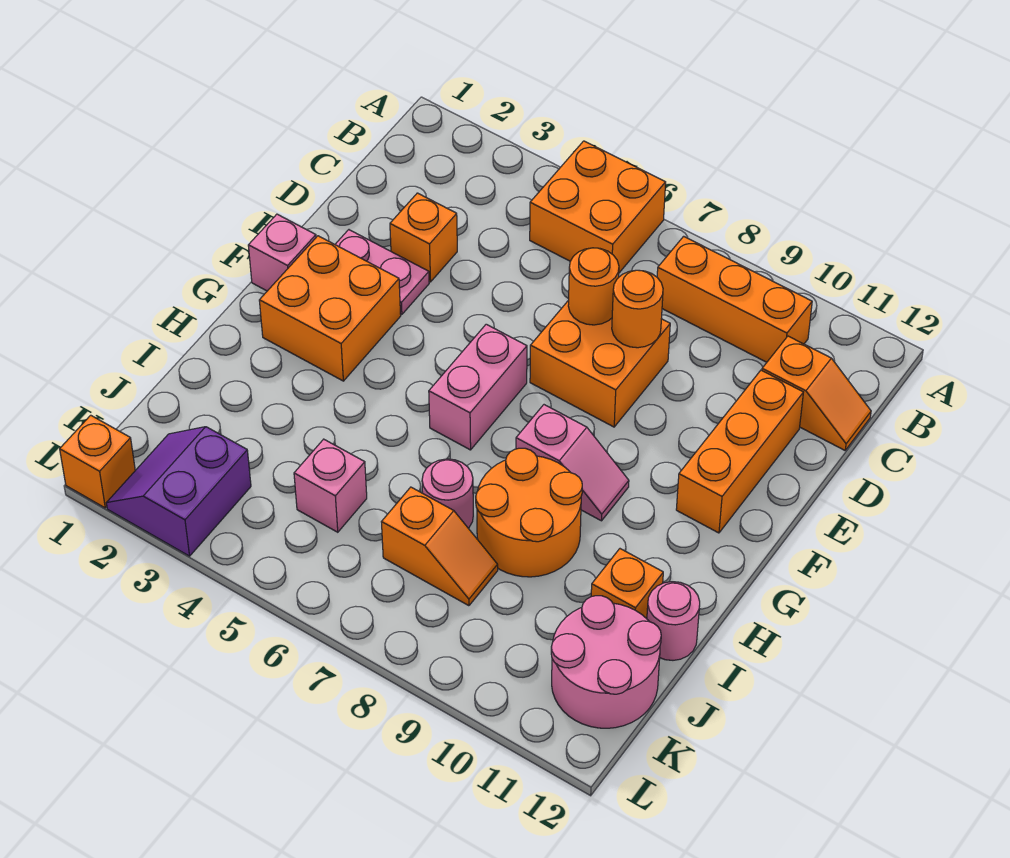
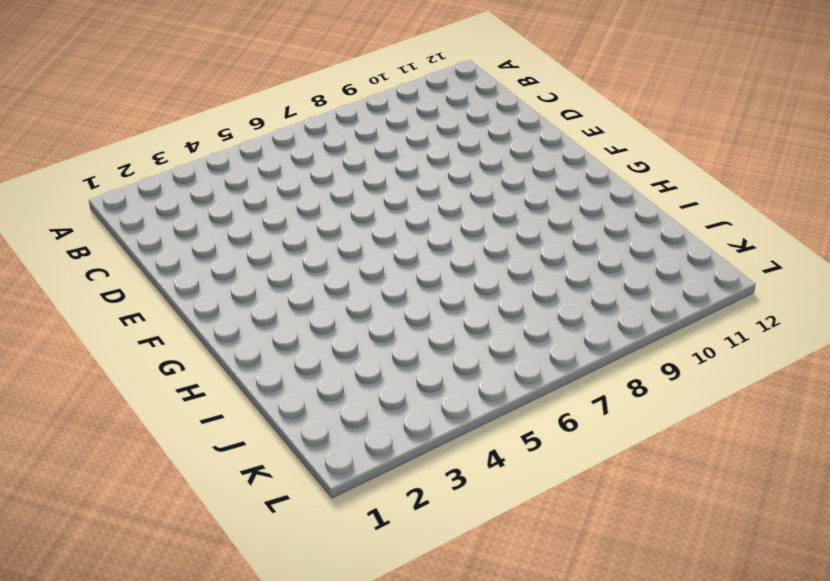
none -> orange brick A5:B6 level 1
none -> orange brick B8:B10 level 1
none -> orange slope C11:C12 level 1 top 11

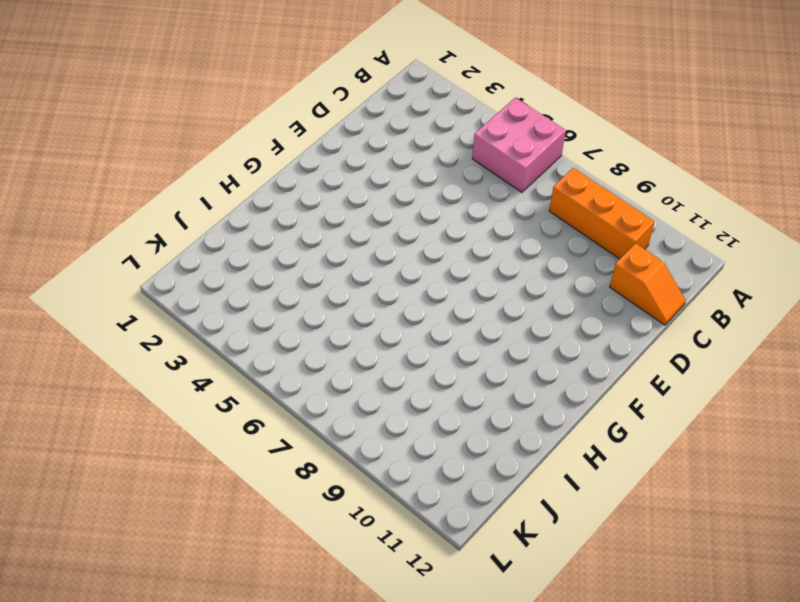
pink brick A5:B6 level 1 -> orange brick A5:B6 level 1
none -> orange brick D3 level 1
none -> orange brick D7:E8 level 1
none -> orange brick D11:F11 level 1

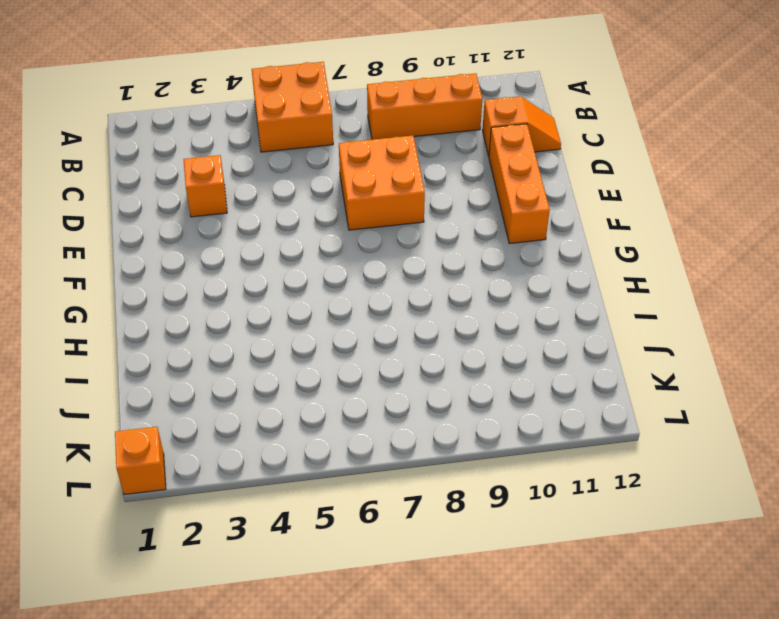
none -> pink plate E2:E3 level 1
none -> pink brick F1 level 1
none -> orange brick F2:G3 level 1

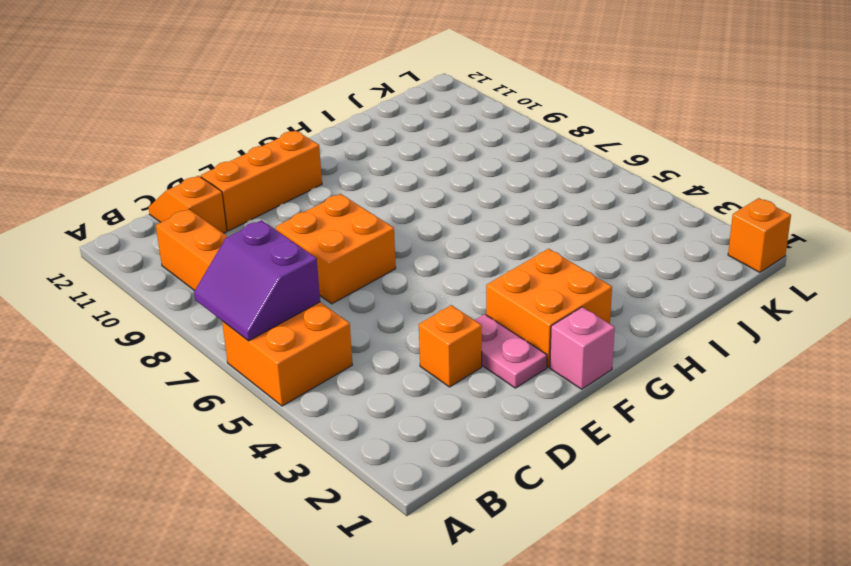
purple slope A6:B7 level 2 top B -> purple slope K2:L3 level 1 top 3
none -> pink brick F6:G6 level 1
none -> pink slope G8:G9 level 1 top 8
none -> orange round brick H8:I9 level 1

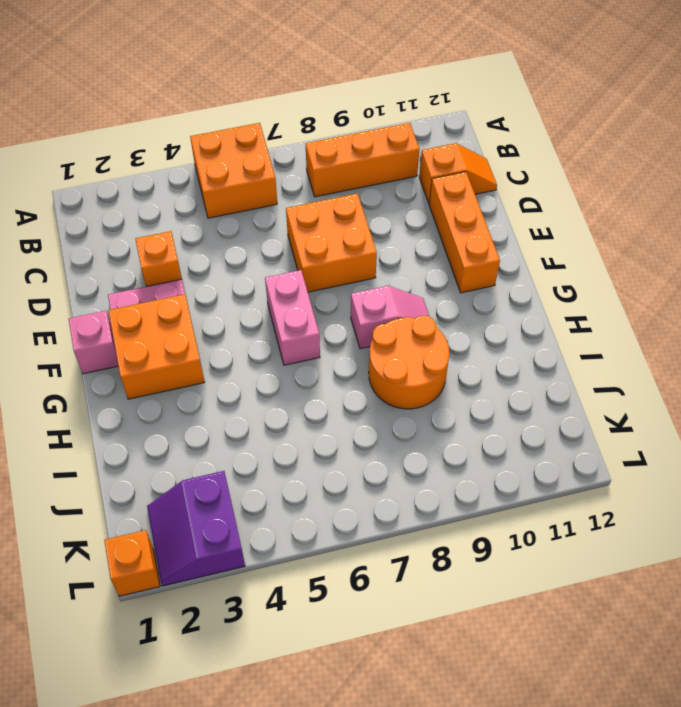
none -> pink round brick I7 level 1
none -> orange brick I11 level 1
none -> pink round brick I12 level 1

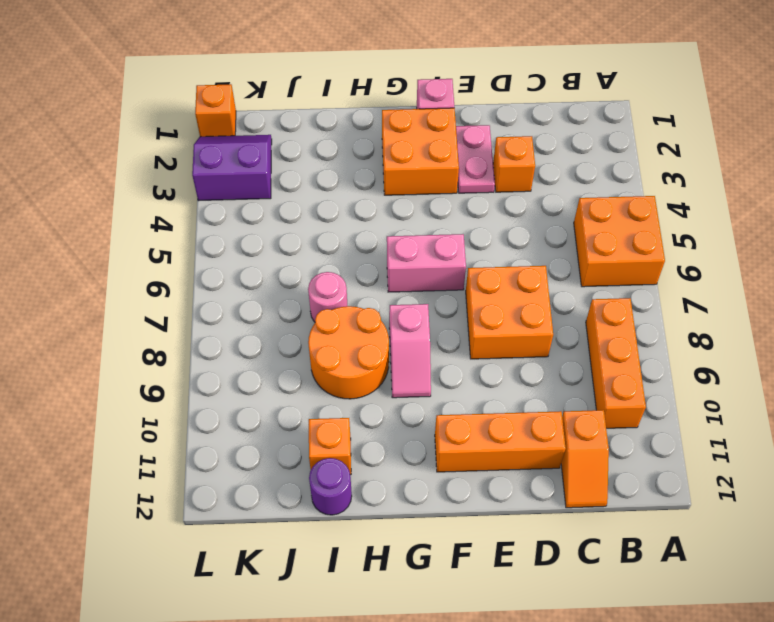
purple round brick I12 level 1 -> pink round brick I12 level 1
none -> pink brick J5 level 1
none -> orange slope J7:J8 level 1 top 7
none -> pink round brick J11:K12 level 1

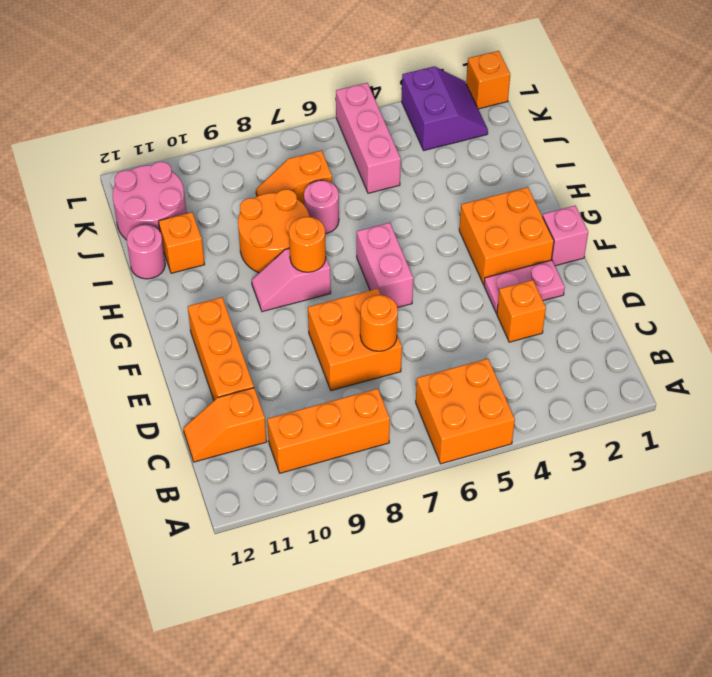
orange round brick G8 level 2 -> orange round brick D8 level 2
pink brick J5:L5 level 1 -> pink brick J5 level 1

